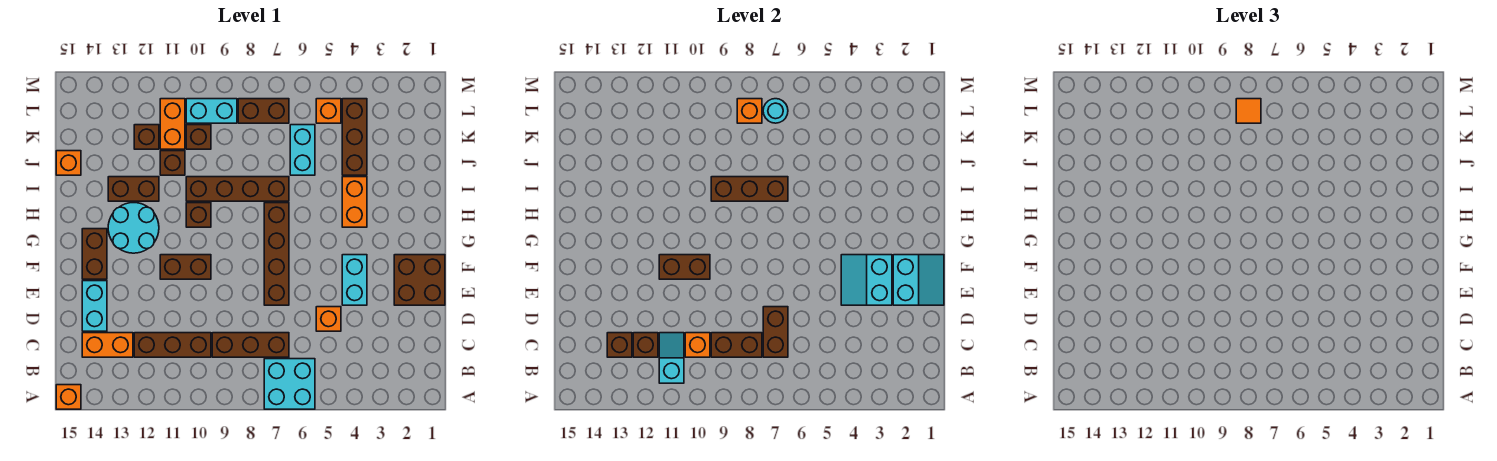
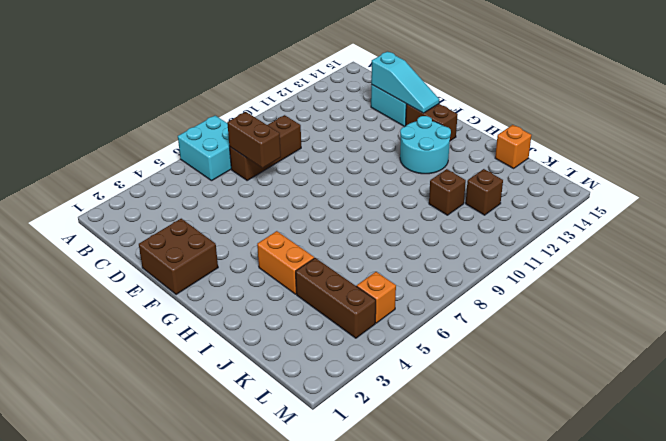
cyan slope D14:F14 level 2 top D -> none
none -> orange brick A15 level 1
none -> brown brick C10:C12 level 1
none -> orange brick C13:C14 level 1
none -> orange brick D5 level 1

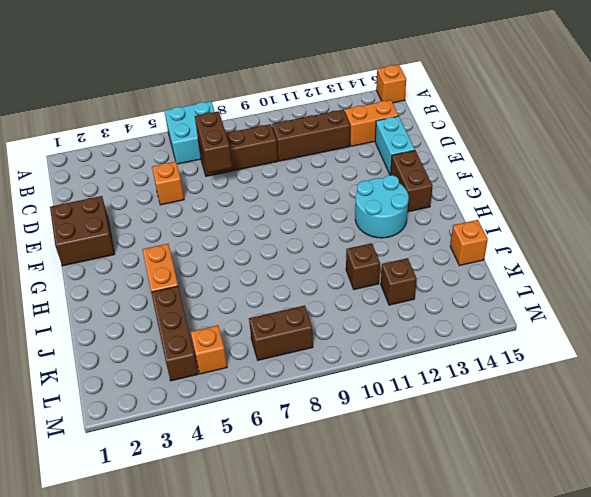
none -> cyan brick E4:F4 level 1
none -> brown brick E7:H7 level 1
none -> brown brick F10:F11 level 1
none -> brown brick H10 level 1

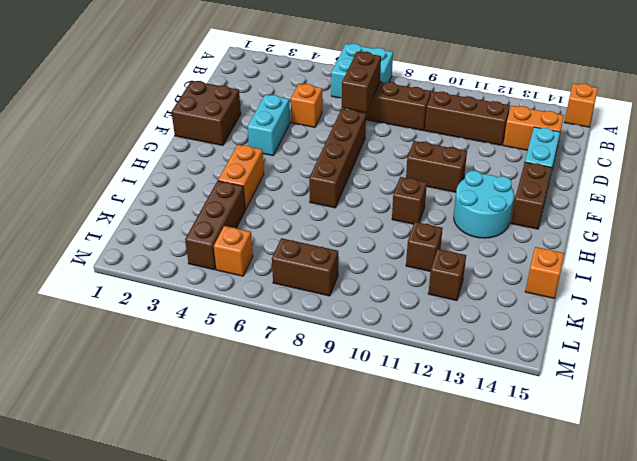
none -> brown brick I7:I10 level 1
none -> brown brick I12:I13 level 1
none -> cyan brick J6:K6 level 1
none -> brown brick K10 level 1

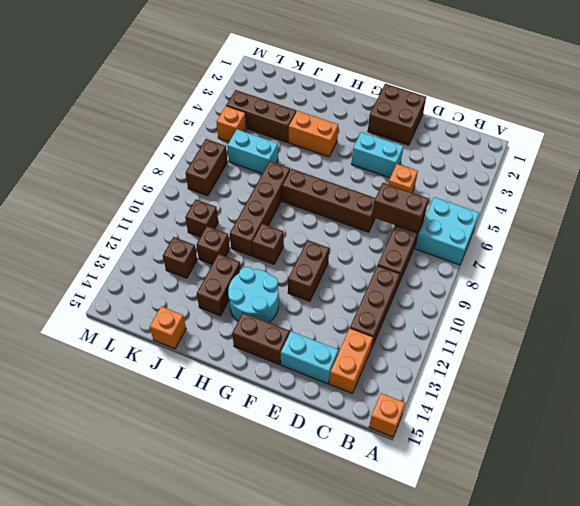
none -> orange brick K11:L11 level 1
none -> cyan brick L9:L10 level 1
none -> cyan slope B11:C11 level 2 top B
none -> brown brick C8:C9 level 2

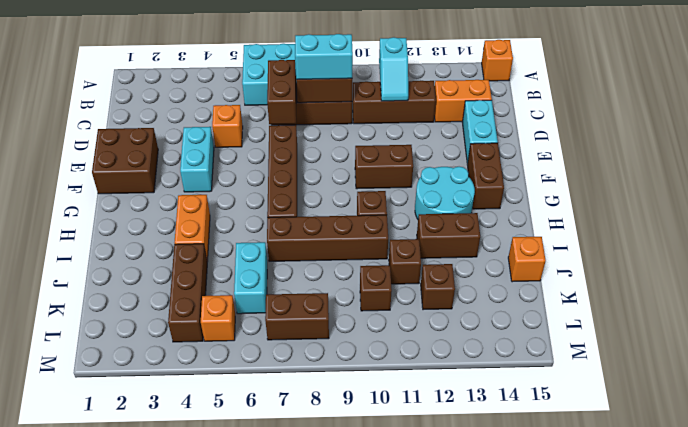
cyan brick C8:C9 level 3 -> cyan brick L9:L10 level 1
none -> orange brick K11:L11 level 1
none -> orange brick C10 level 2
none -> brown brick C12 level 2
none -> brown brick C13 level 2

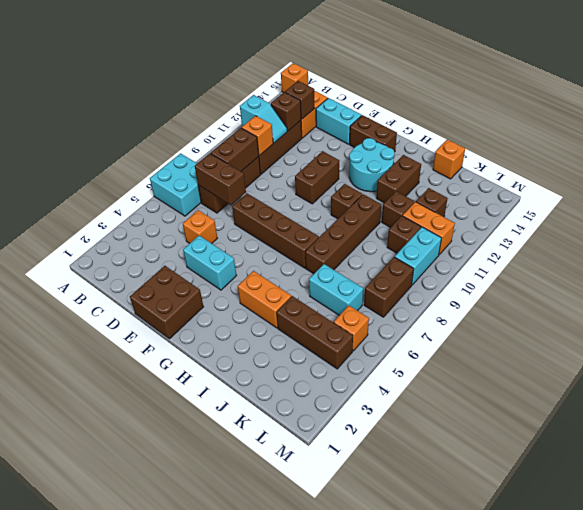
none -> cyan slope E1:F2 level 2 top 2
none -> cyan slope E3:F4 level 2 top 3
none -> brown brick F10:F11 level 2
none -> brown brick I7:I9 level 2

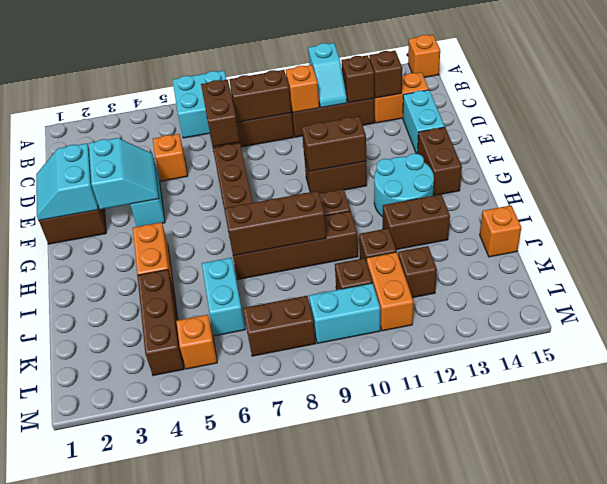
none -> cyan round brick L7 level 2
none -> orange brick L8 level 2
none -> orange tile L8 level 3

